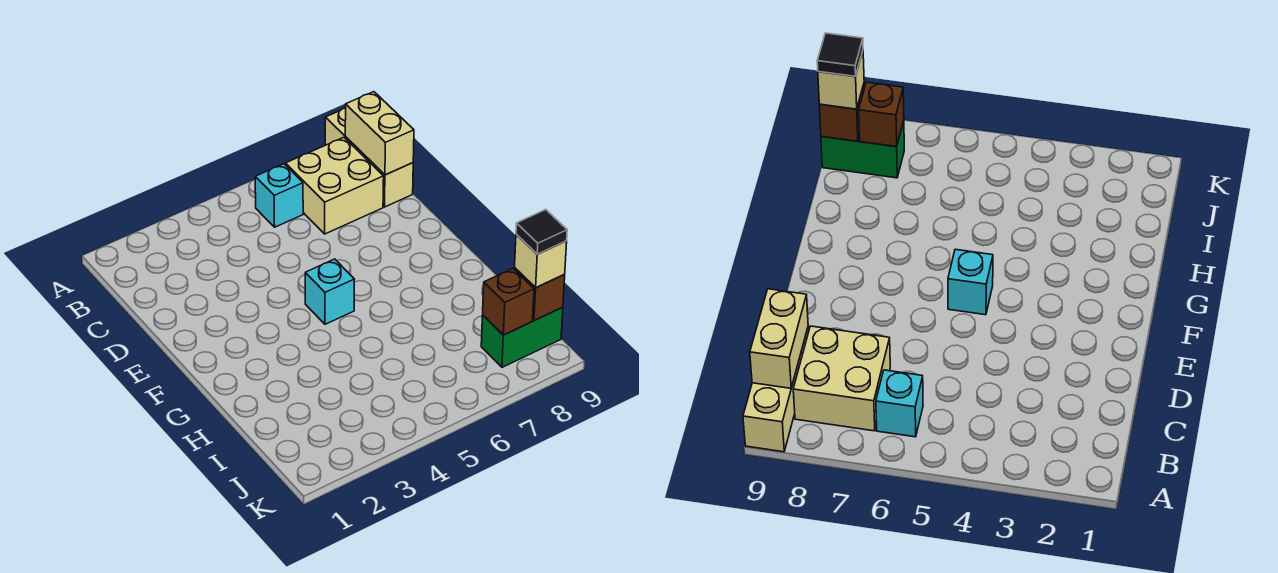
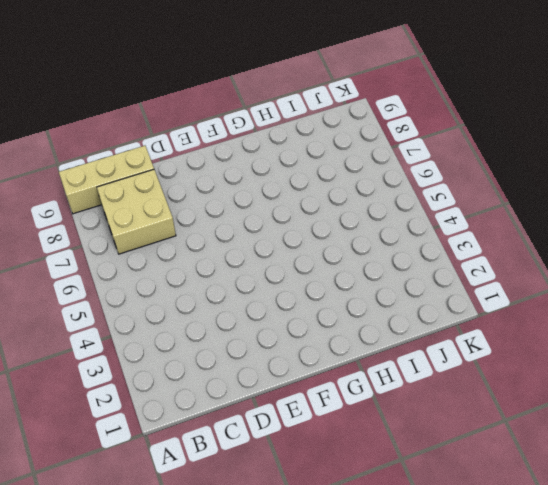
none -> cyan brick B6 level 1
none -> cyan brick F5 level 1

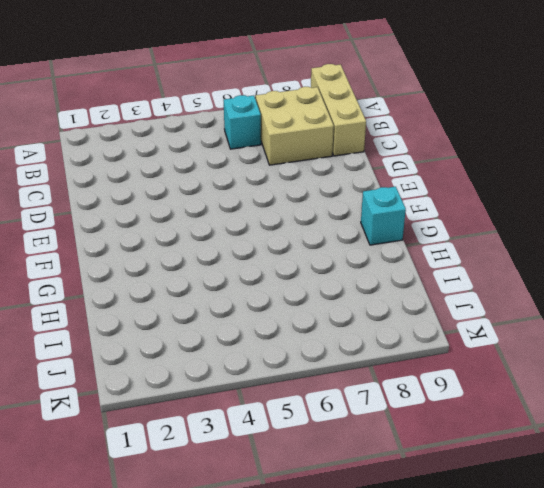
cyan brick G9 level 1 -> cyan brick F5 level 1
none -> green brick J8:J9 level 1
none -> tan brick B9:C9 level 2

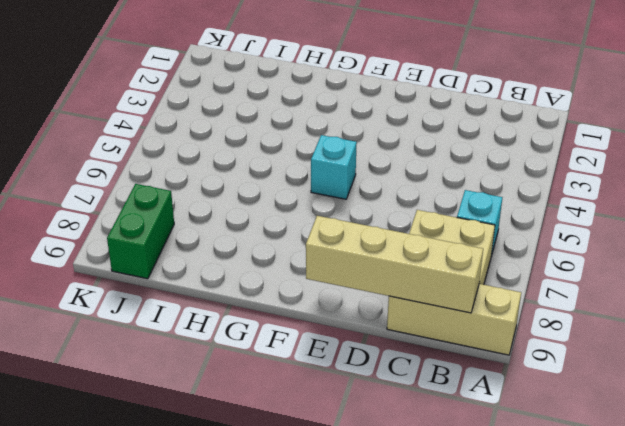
tan brick B9:E9 level 2 -> tan brick B9:C9 level 2
none -> brown brick J8 level 2
none -> brown brick J9 level 2

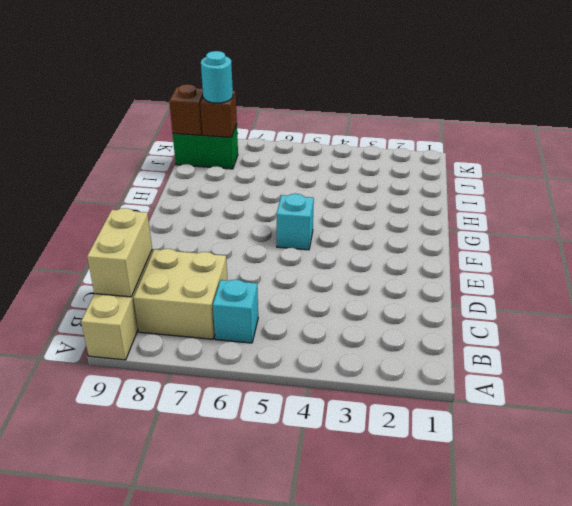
cyan round brick J8 level 3 -> none
none -> tan brick J9 level 3
none -> black tile J9 level 4

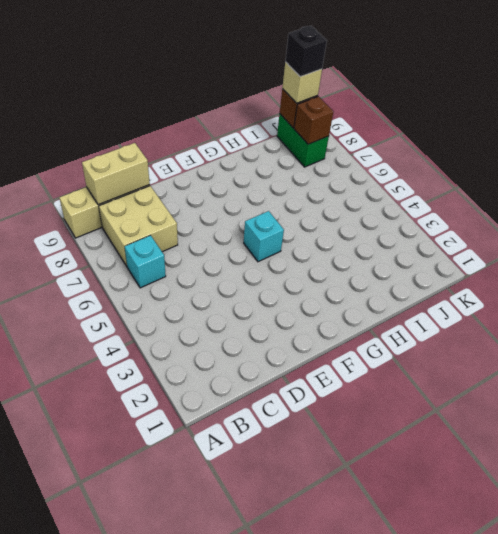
black brick J9 level 4 -> black tile J9 level 4

